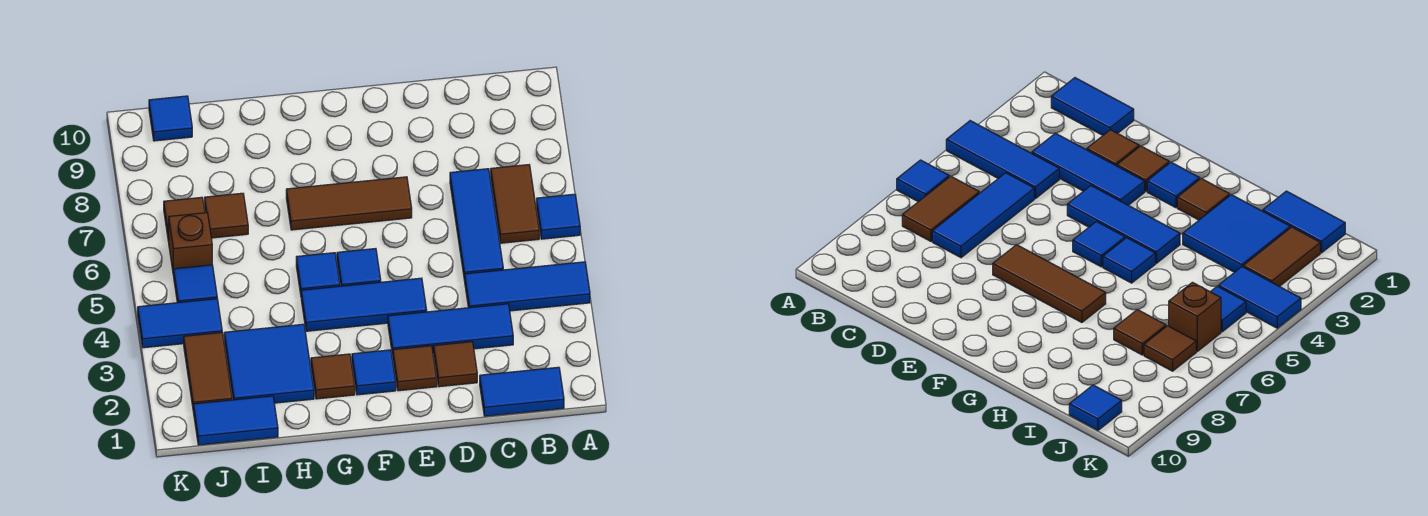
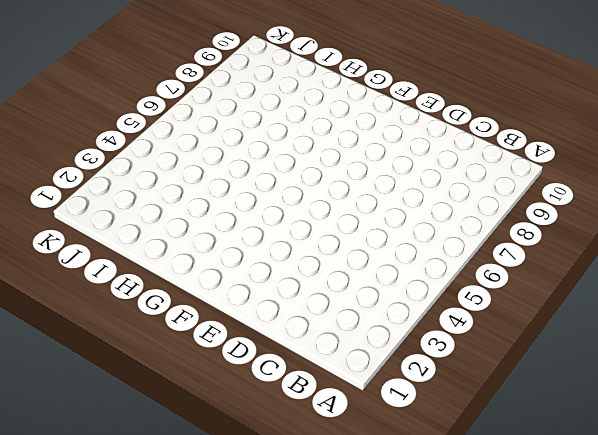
none -> blue tile A4:C4 level 1
none -> blue tile A6 level 1
none -> blue tile B1:C1 level 1

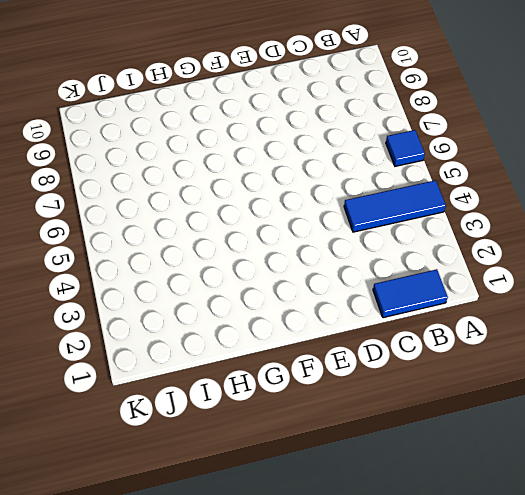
none -> brown tile B6:B7 level 1
none -> blue tile C3:E3 level 1
none -> blue tile C5:C7 level 1

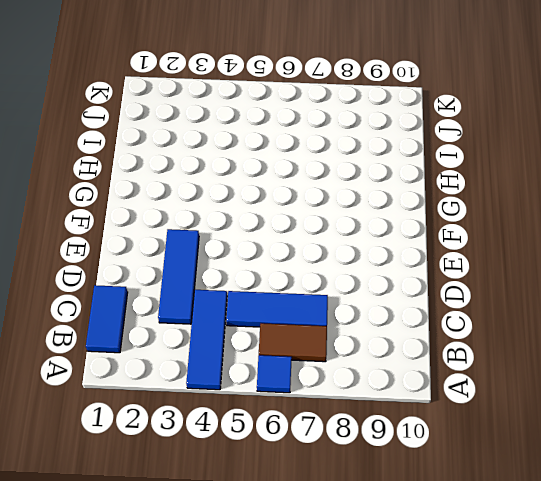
none -> brown tile D2 level 1
none -> brown tile E2 level 1
none -> blue tile E4:G4 level 1

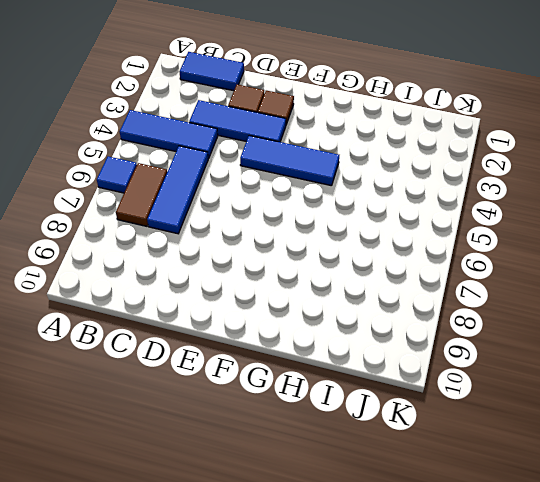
none -> brown tile E7:G7 level 1
none -> blue tile F2 level 1
none -> blue tile F5 level 1

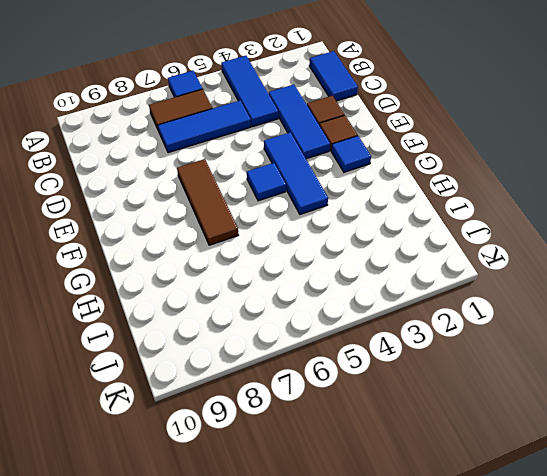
none -> brown tile G2 level 1
none -> blue tile G5 level 1
none -> blue tile H2:I3 level 1

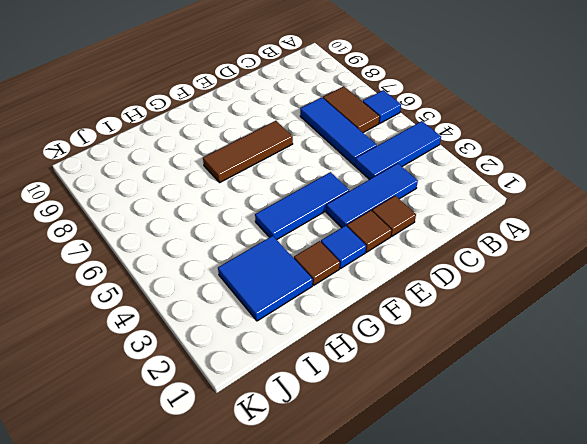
none -> blue tile B1:C1 level 1
none -> blue tile F5 level 1
none -> blue tile G5 level 1

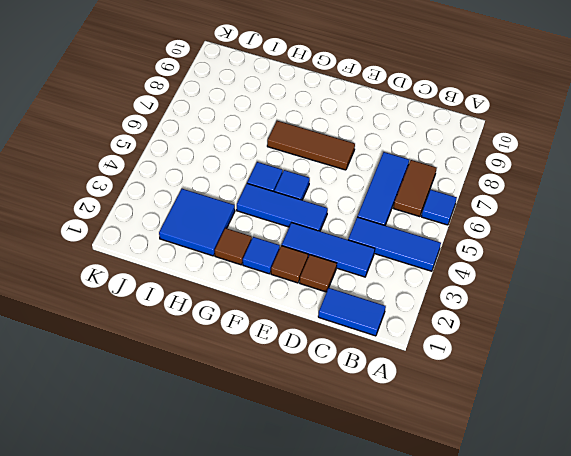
none -> blue tile I1:J1 level 1
none -> brown tile I7 level 1
none -> brown tile J2:J3 level 1

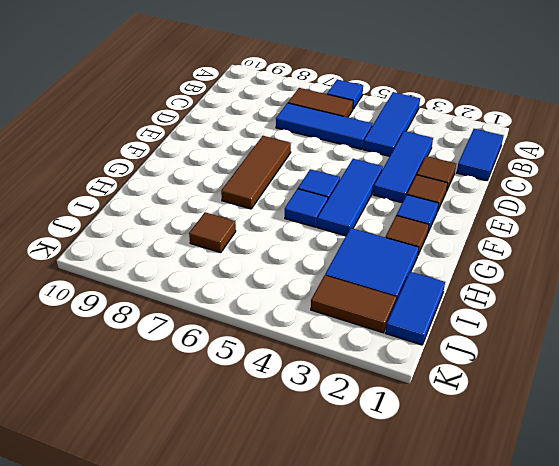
none -> blue tile J4:K4 level 1
none -> blue tile J5 level 1
none -> brown brick J6 level 1

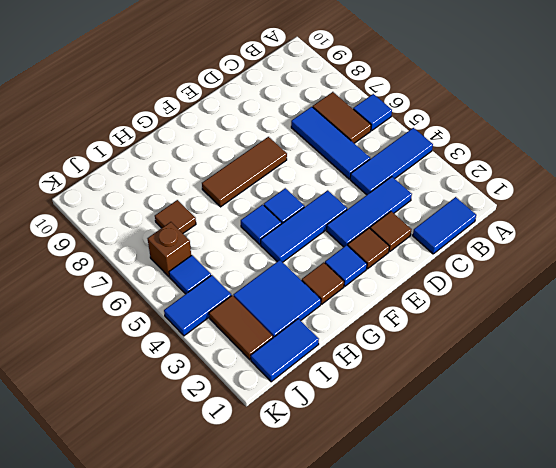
none -> brown tile J7 level 1
none -> blue tile J10 level 1

